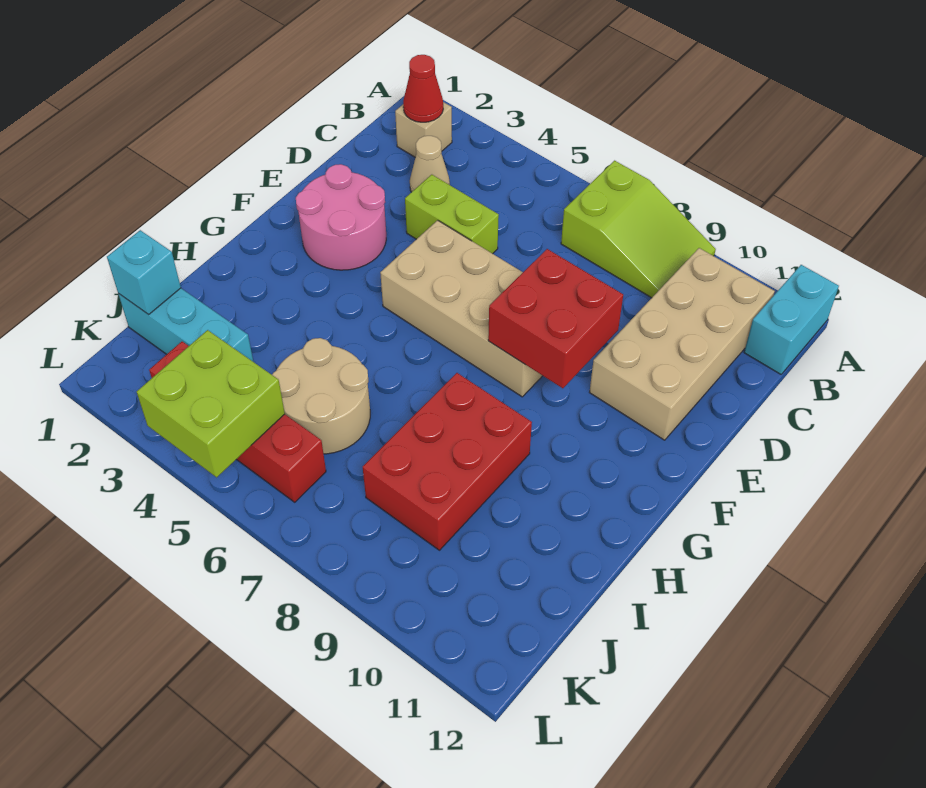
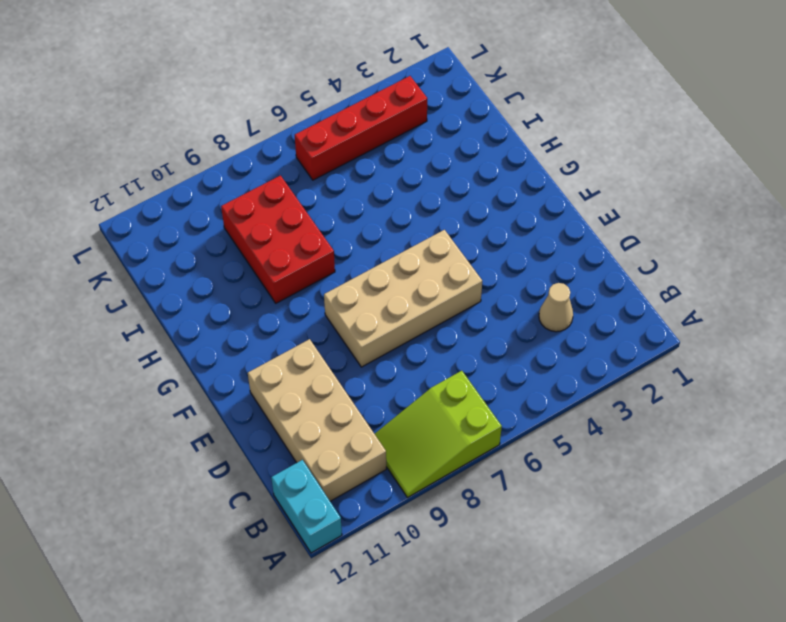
none -> tan brick B2 level 1
none -> lime brick D4:D5 level 1
none -> pink round brick E2:F3 level 1

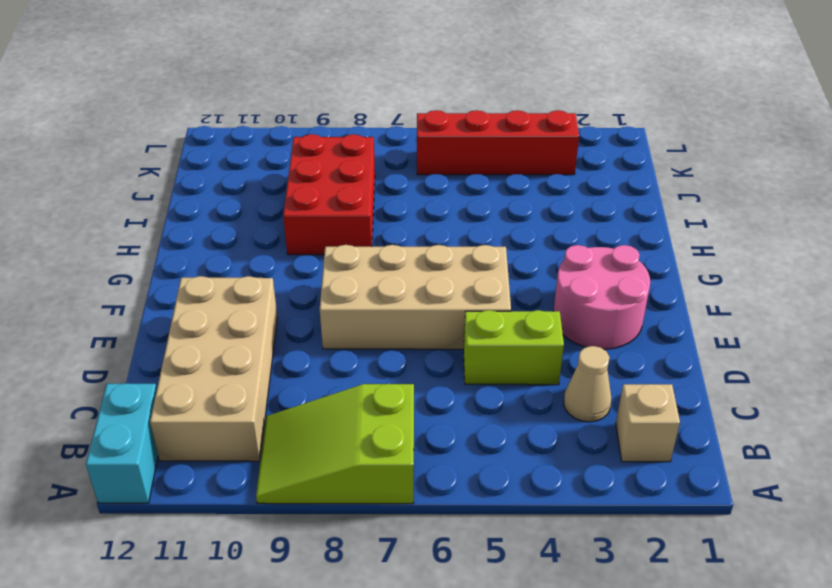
none -> tan round brick I5:J6 level 1
none -> cyan brick J1:J3 level 1
none -> red cone B2 level 2

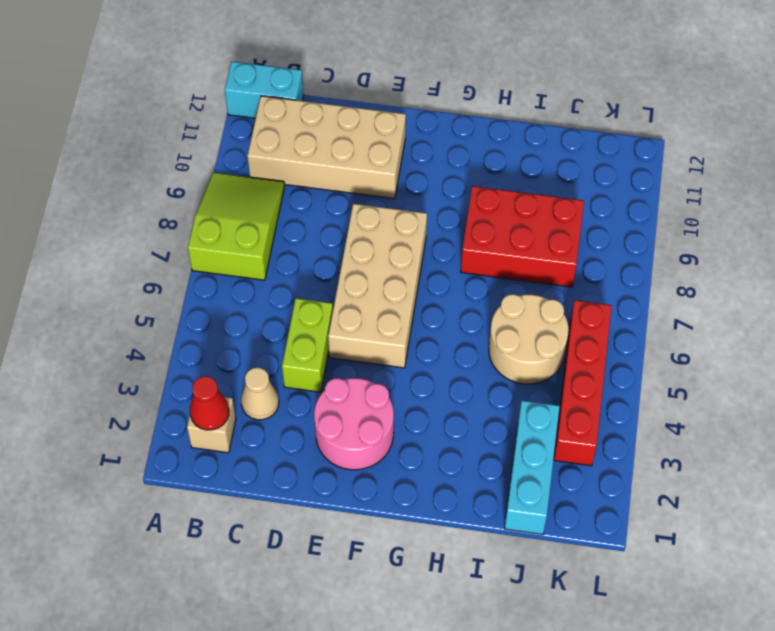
none -> red brick E8:F9 level 2
none -> cyan brick J1 level 2
none -> lime brick K4:L5 level 2

